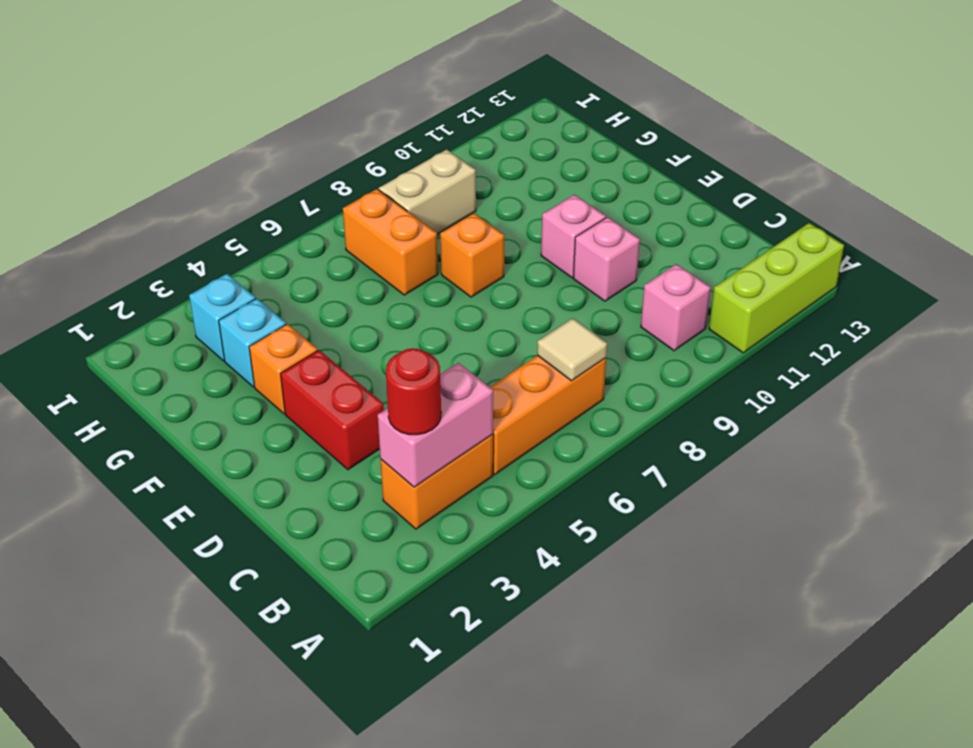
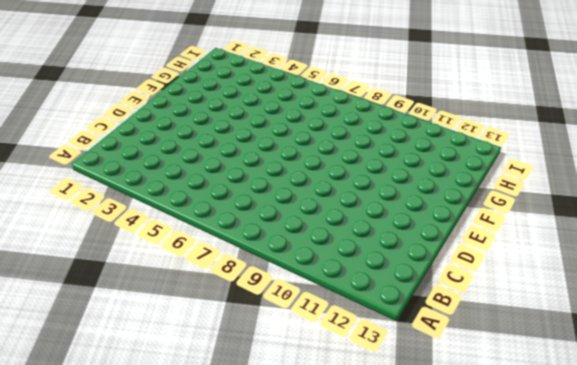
none -> lime brick A11:A13 level 1
none -> orange brick B3:B4 level 1
none -> orange brick B5:B7 level 1

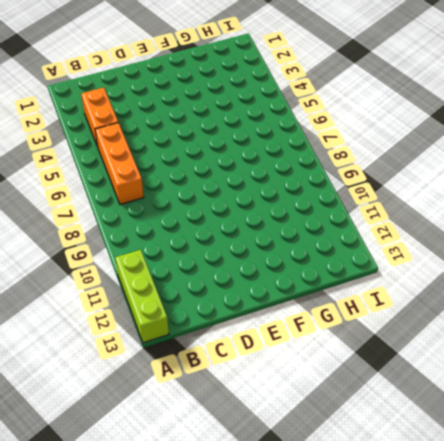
none -> pink brick B10 level 1
none -> red brick D3:E3 level 1
none -> pink brick D10 level 1

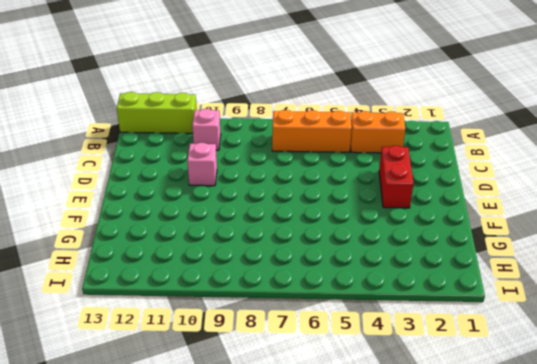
none -> pink brick E10 level 1
none -> orange brick F3 level 1
none -> orange brick F8 level 1

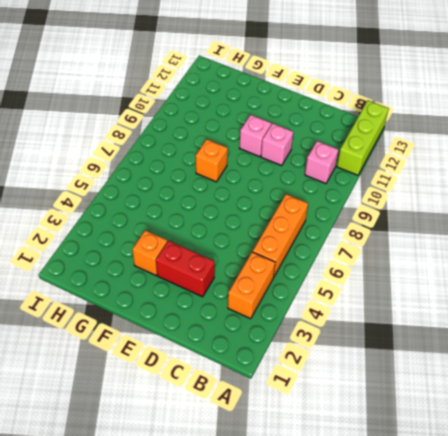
none -> cyan brick G3 level 1
none -> orange brick G7:H7 level 1
none -> cyan brick H3 level 1

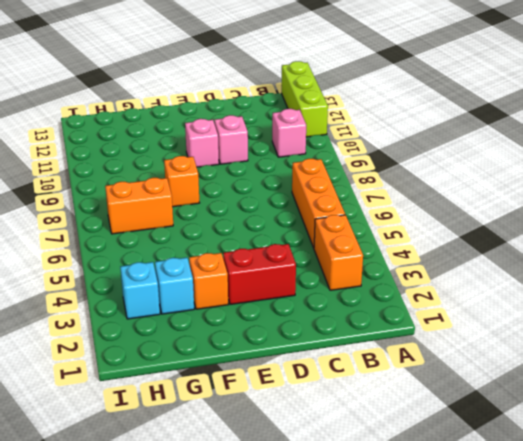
none -> tan brick H8:H9 level 1
none -> pink brick B3:B4 level 2
none -> tan tile B7 level 2

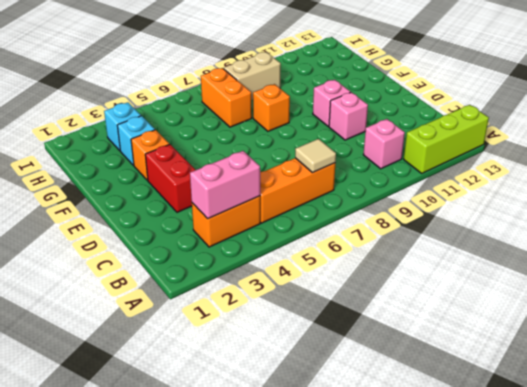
none -> red round brick B3 level 3

